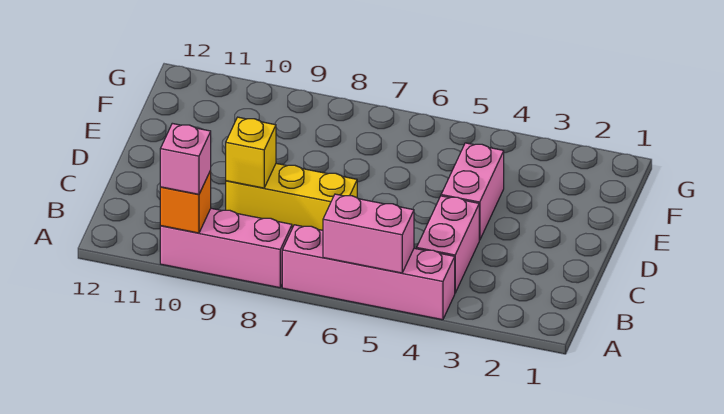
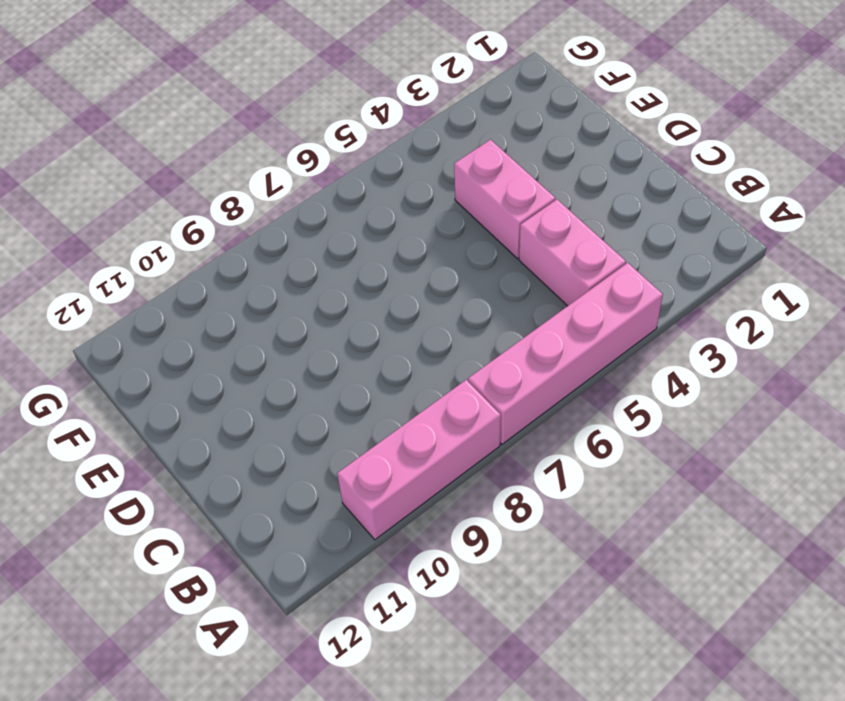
none -> yellow brick C7:C9 level 1
none -> pink brick A5:A6 level 2

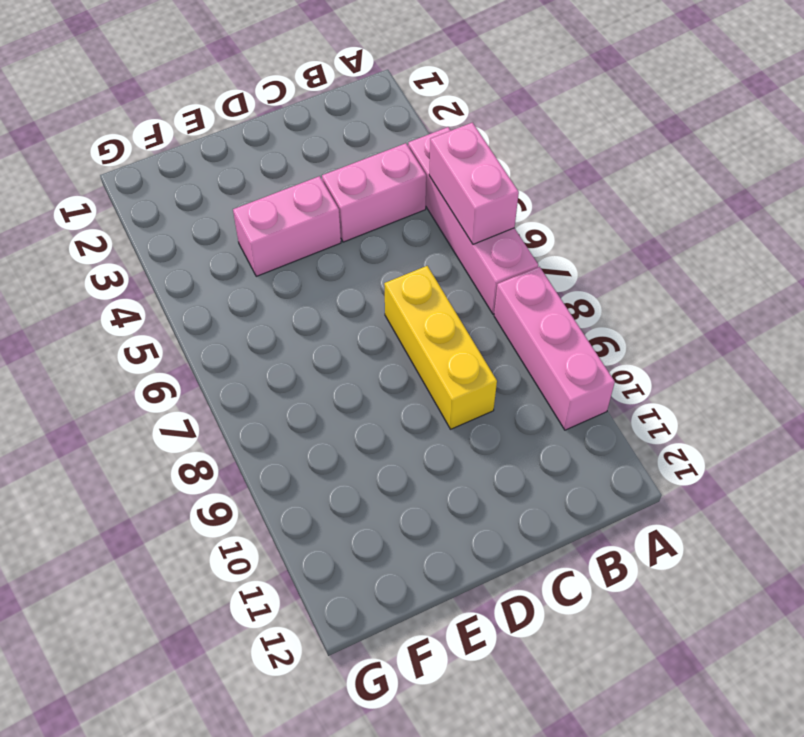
none -> orange brick A10 level 2
none -> yellow brick C9 level 2

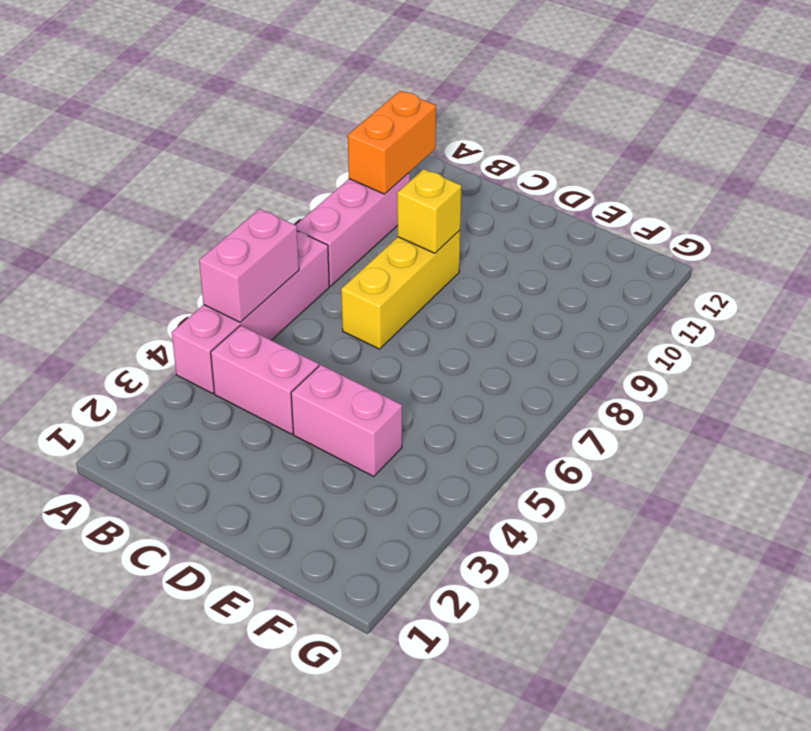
orange brick A10:A11 level 2 -> orange brick A10 level 2
none -> pink brick A10 level 3

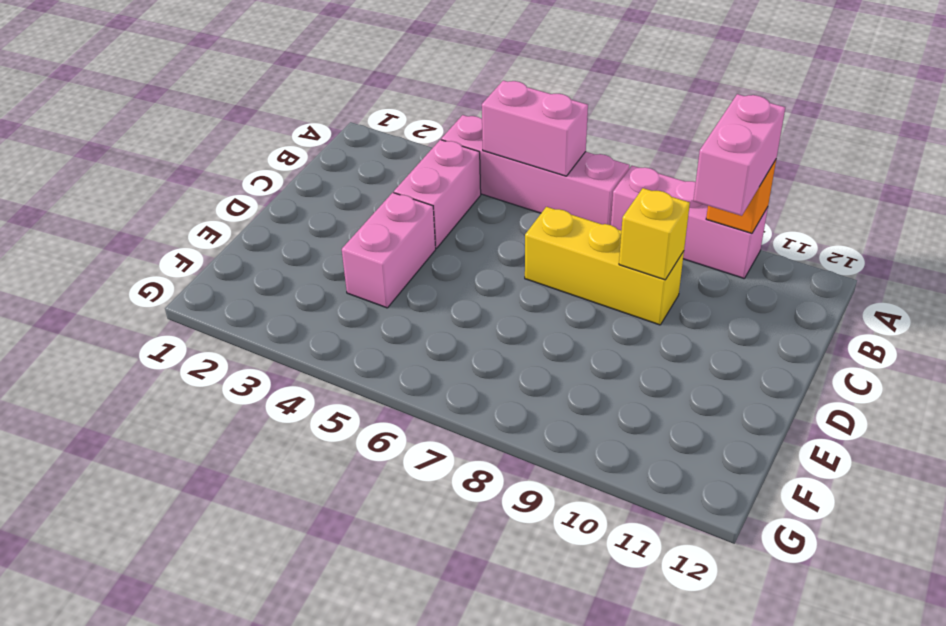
pink brick A10:B10 level 3 -> pink brick A10 level 3

